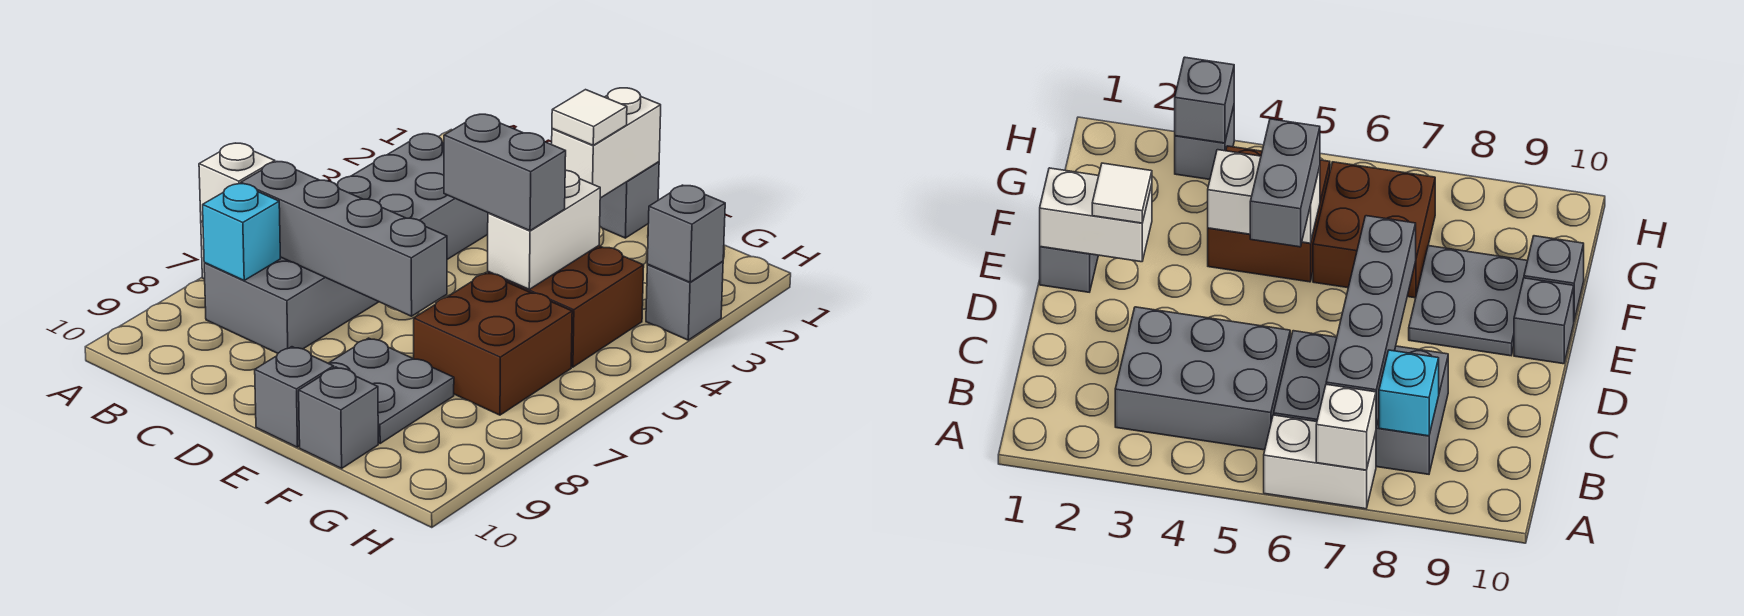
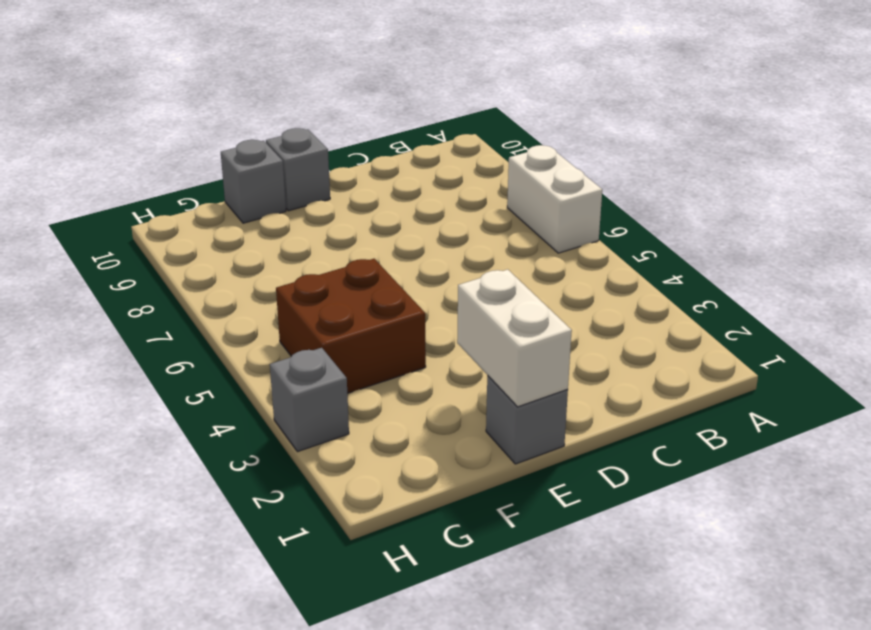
none -> grey brick B3:C5 level 1
none -> grey brick B6:C8 level 1
none -> grey plate E8:F9 level 1

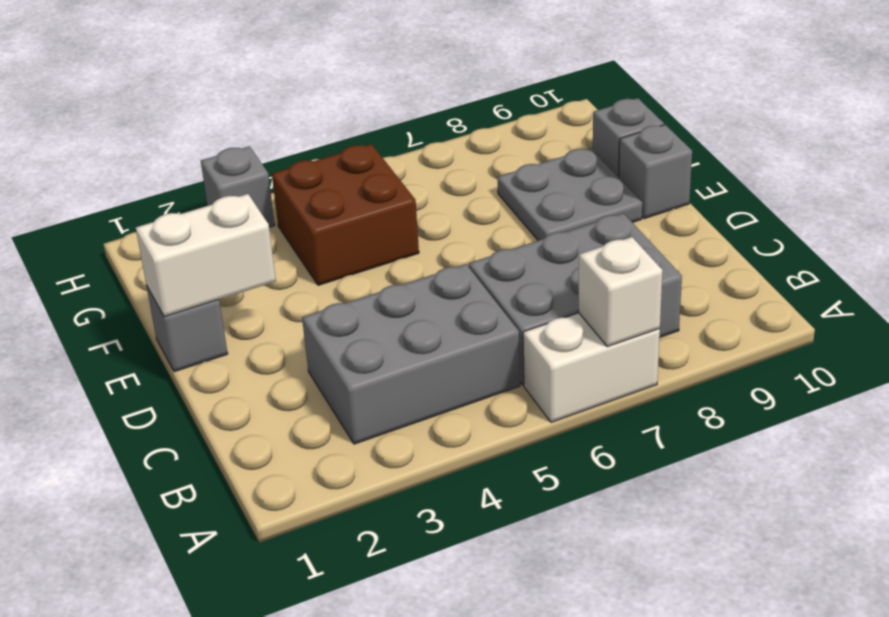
none -> brown brick F6:G7 level 1
none -> grey brick B7:E7 level 2
none -> cyan brick B8 level 2

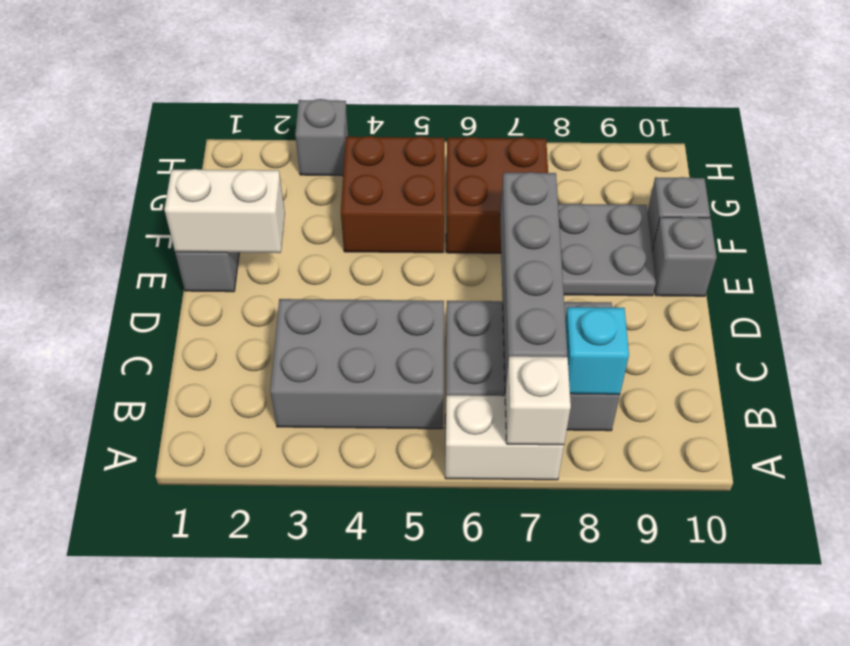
none -> white brick F4:F5 level 2
none -> grey brick H3 level 2
none -> white tile E2 level 3

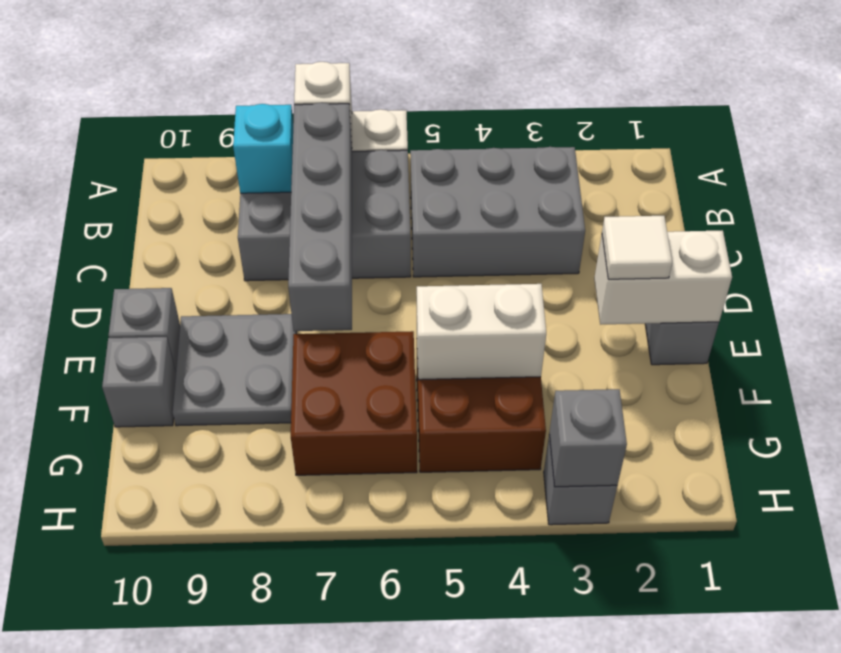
none -> grey brick E5:F5 level 3

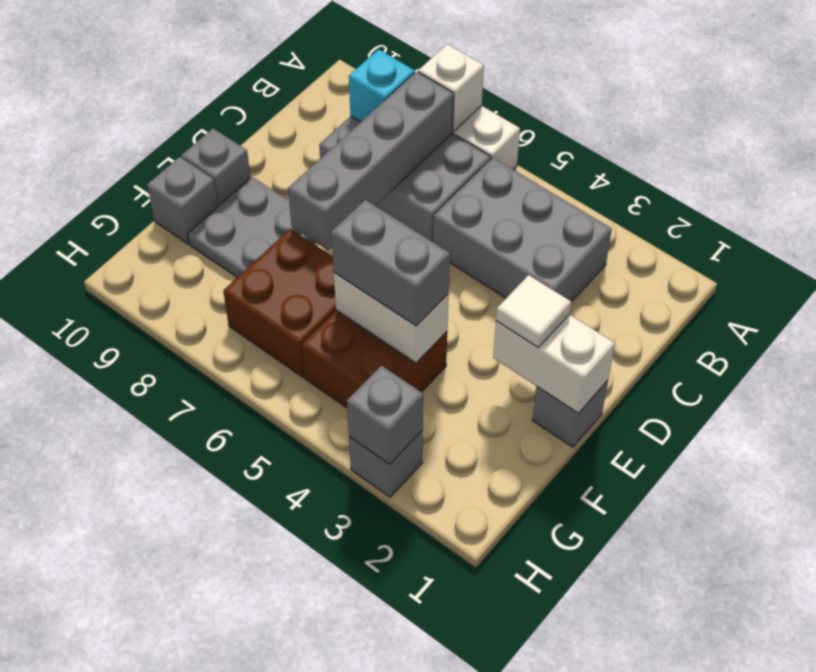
grey brick F4:F5 level 3 -> grey brick E5:F5 level 3

